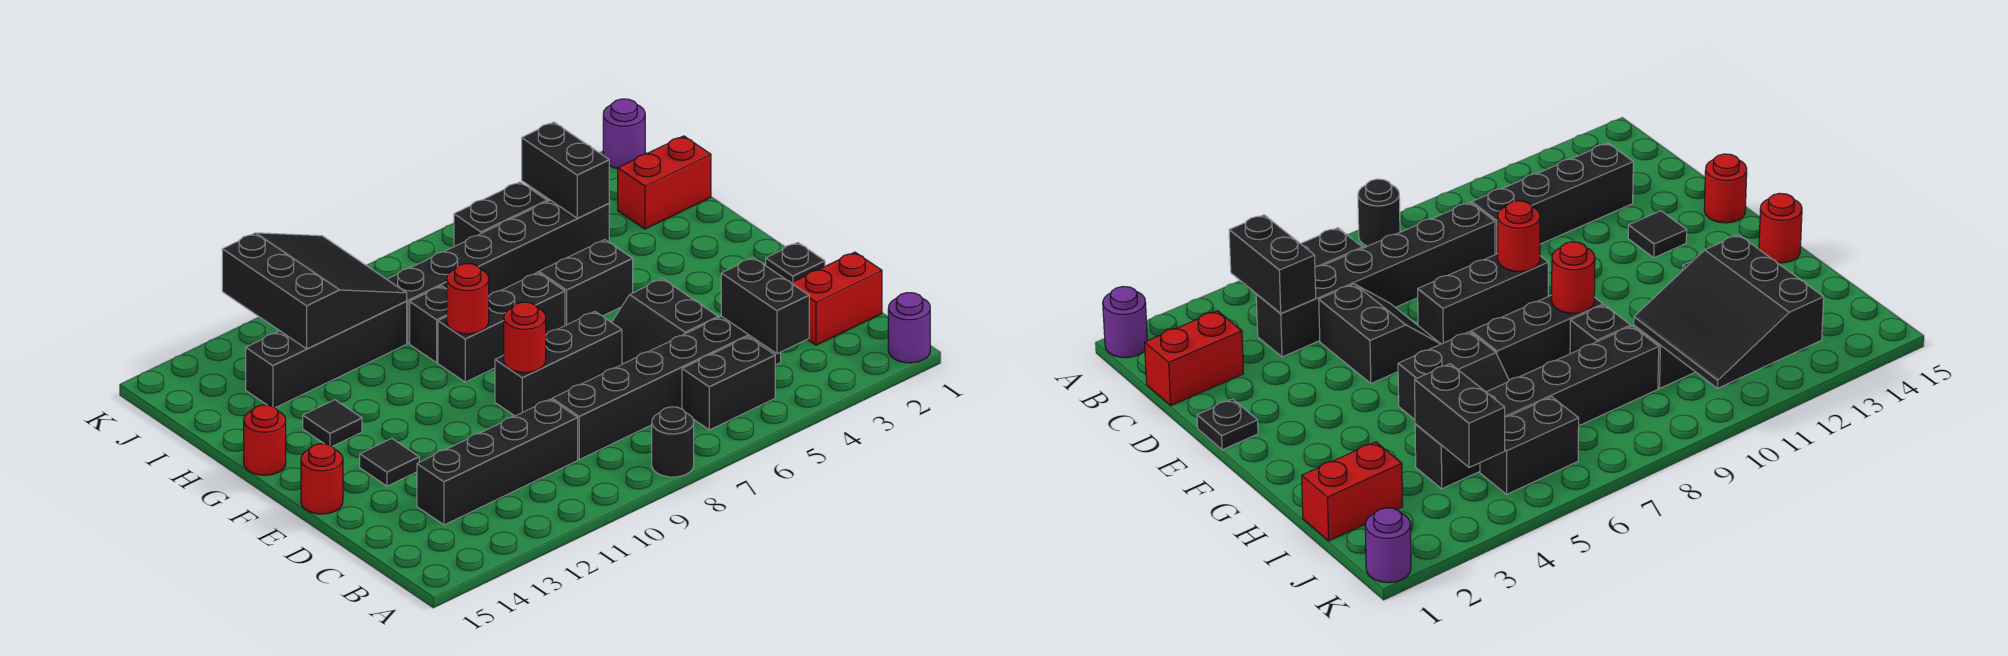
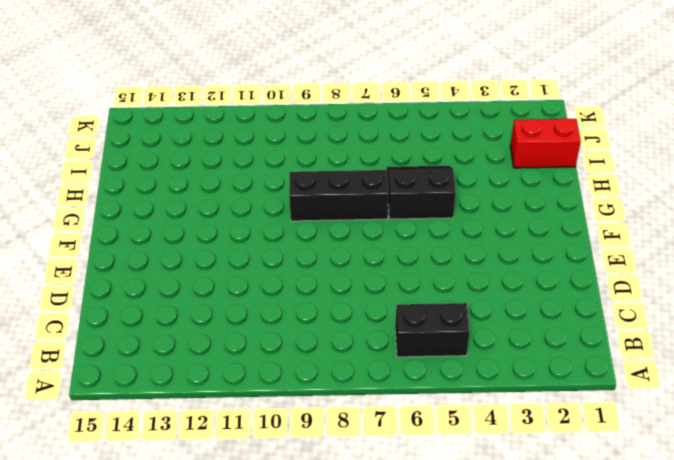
none -> purple round brick A1 level 1
none -> black round brick A8 level 1
none -> red brick C1:C2 level 1

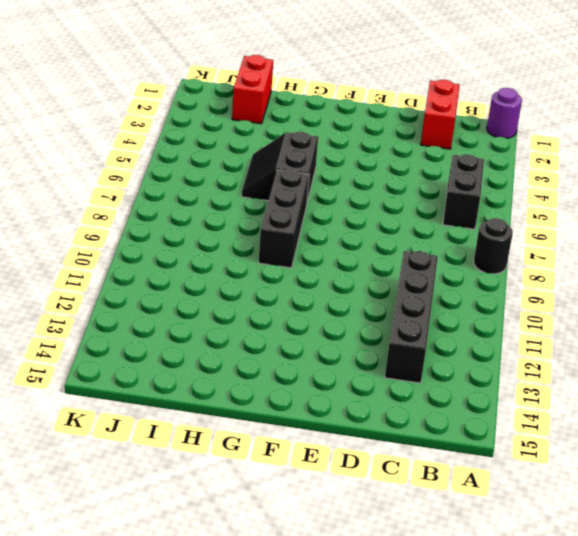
none -> black brick C4:C9 level 1
none -> black slope D5:E6 level 1 top 5
none -> black plate E1 level 1

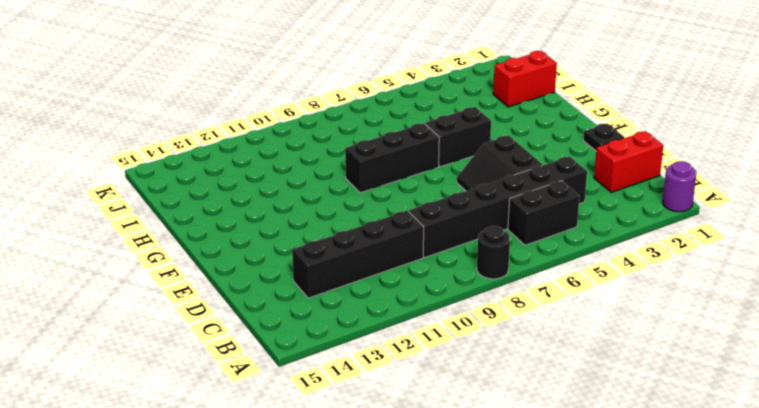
none -> black brick E7:E9 level 1
none -> black tile E13 level 1
none -> red round brick E15 level 1

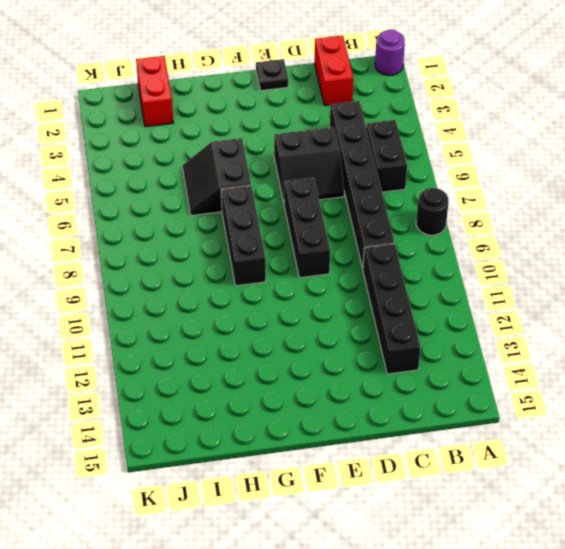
none -> black tile E13 level 1
none -> red round brick E15 level 1
none -> black tile G13 level 1

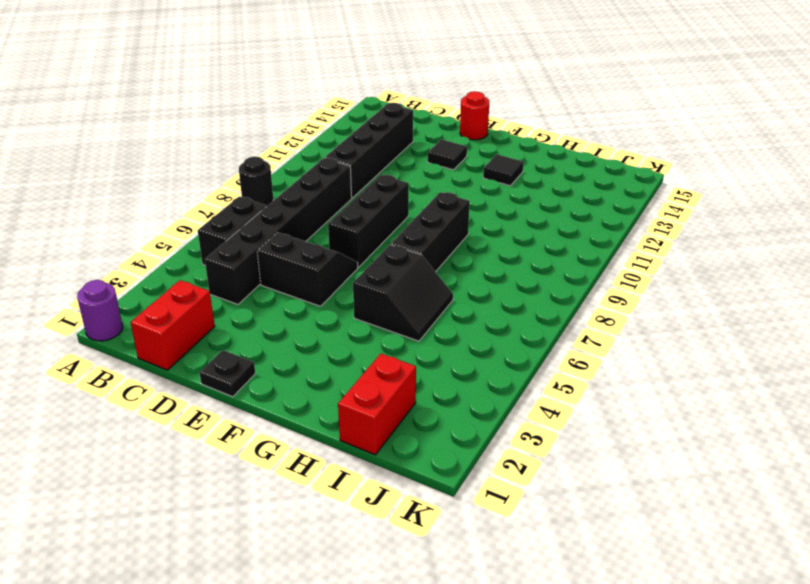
none -> red round brick G15 level 1
none -> black brick H9 level 1
none -> black brick I4:I9 level 1

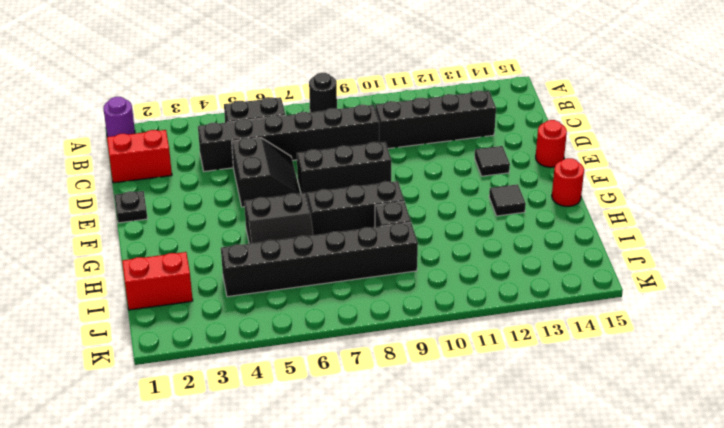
none -> black brick I10:I13 level 1
none -> black brick J5:J6 level 1
none -> purple round brick K1 level 1

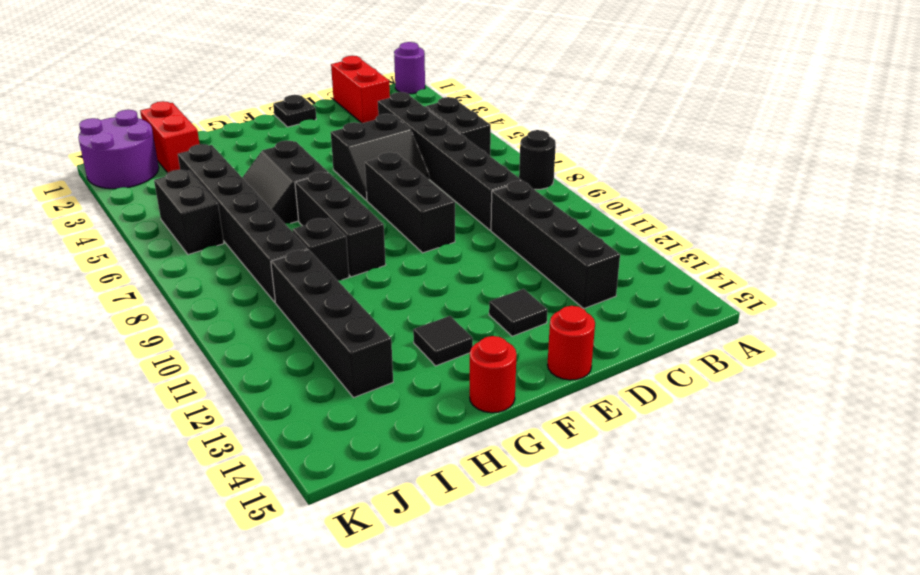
purple round brick J1:K2 level 1 -> purple round brick K1 level 1
none -> black brick B4:C4 level 2
none -> red round brick E9 level 2
none -> red round brick G9 level 2

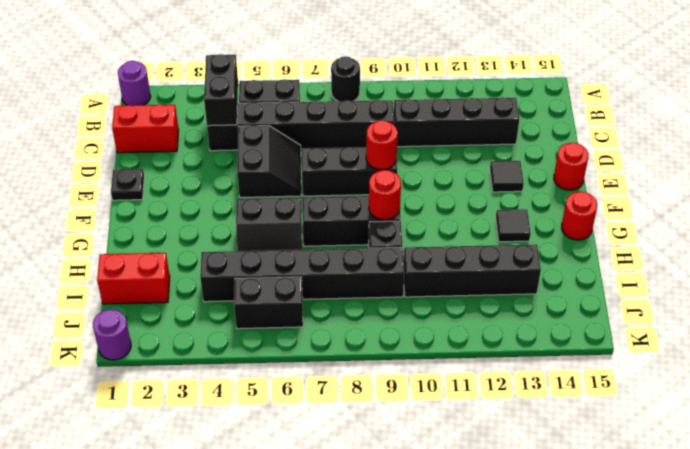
none -> black brick I4:J4 level 2
none -> black slope I10:K12 level 2 top 12

